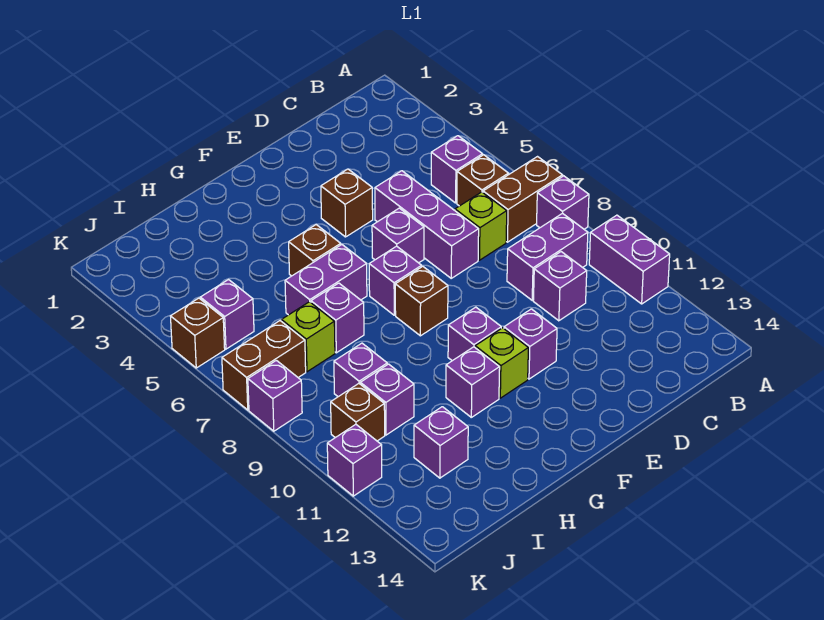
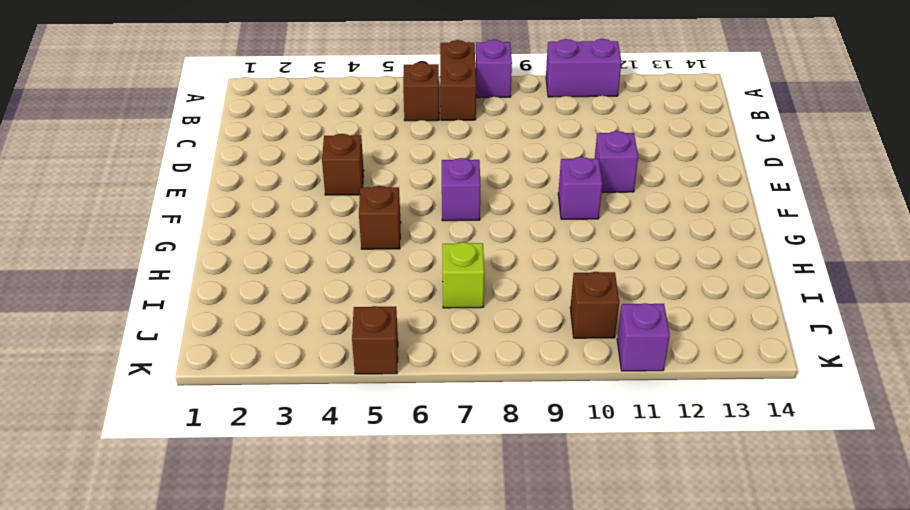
none -> purple brick B5 level 1
none -> purple brick B9:C9 level 1
none -> lime brick C7 level 1
none -> purple brick C10 level 1

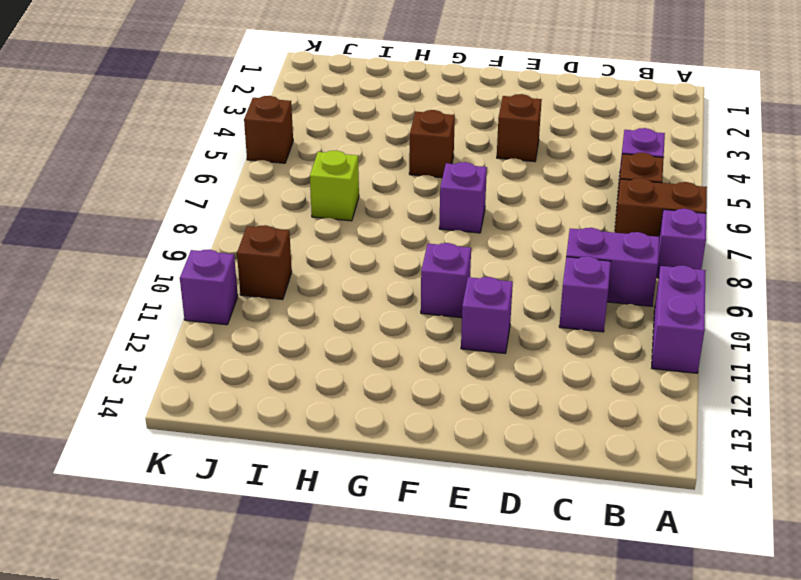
none -> lime brick C7 level 1
none -> purple brick D5:D7 level 1
none -> purple brick E6 level 1
none -> brown brick F8 level 1

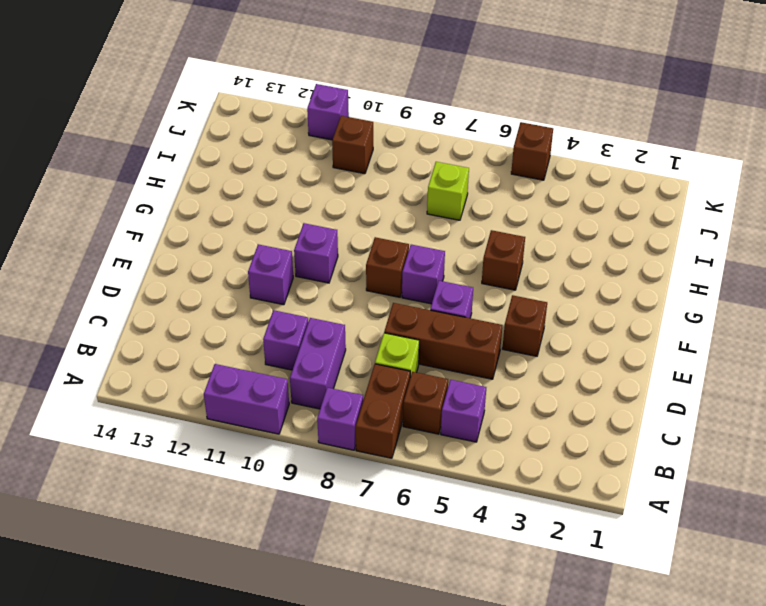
brown brick D5:D7 level 1 -> purple brick D5:D7 level 1
none -> lime brick F11 level 1
none -> purple brick G6:H6 level 1
none -> purple brick G11 level 1
none -> purple brick H7 level 1

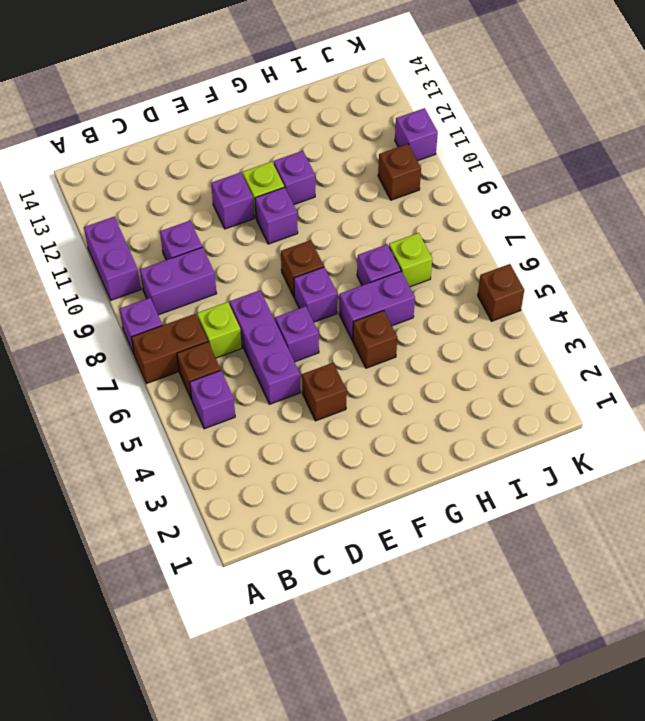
none -> purple brick I9 level 1
none -> purple brick I10 level 1
none -> purple brick I12 level 1
none -> purple brick J5 level 1

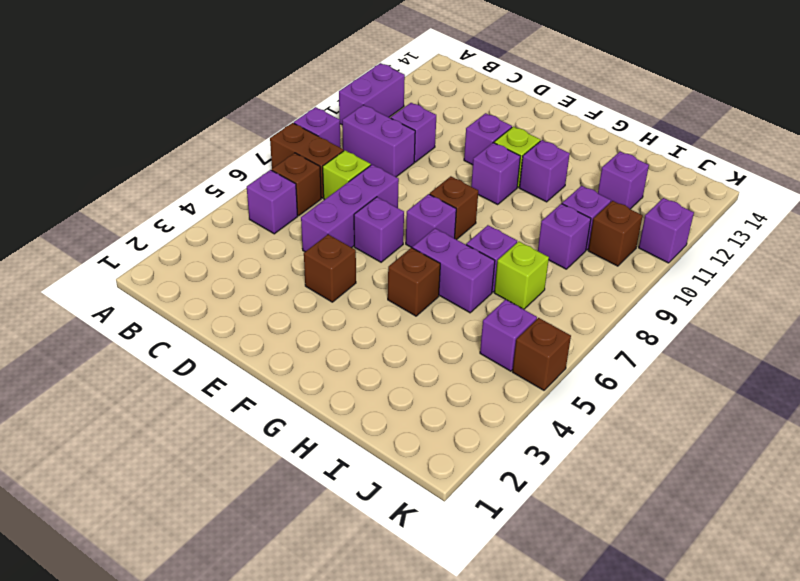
none -> brown brick J7:K7 level 1
none -> purple brick K8 level 1

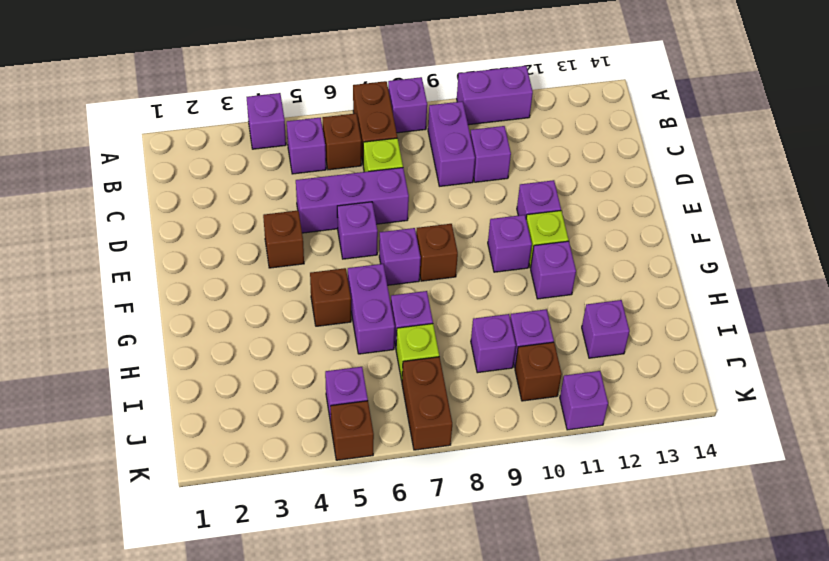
purple brick A4 level 1 -> purple brick K8 level 1

